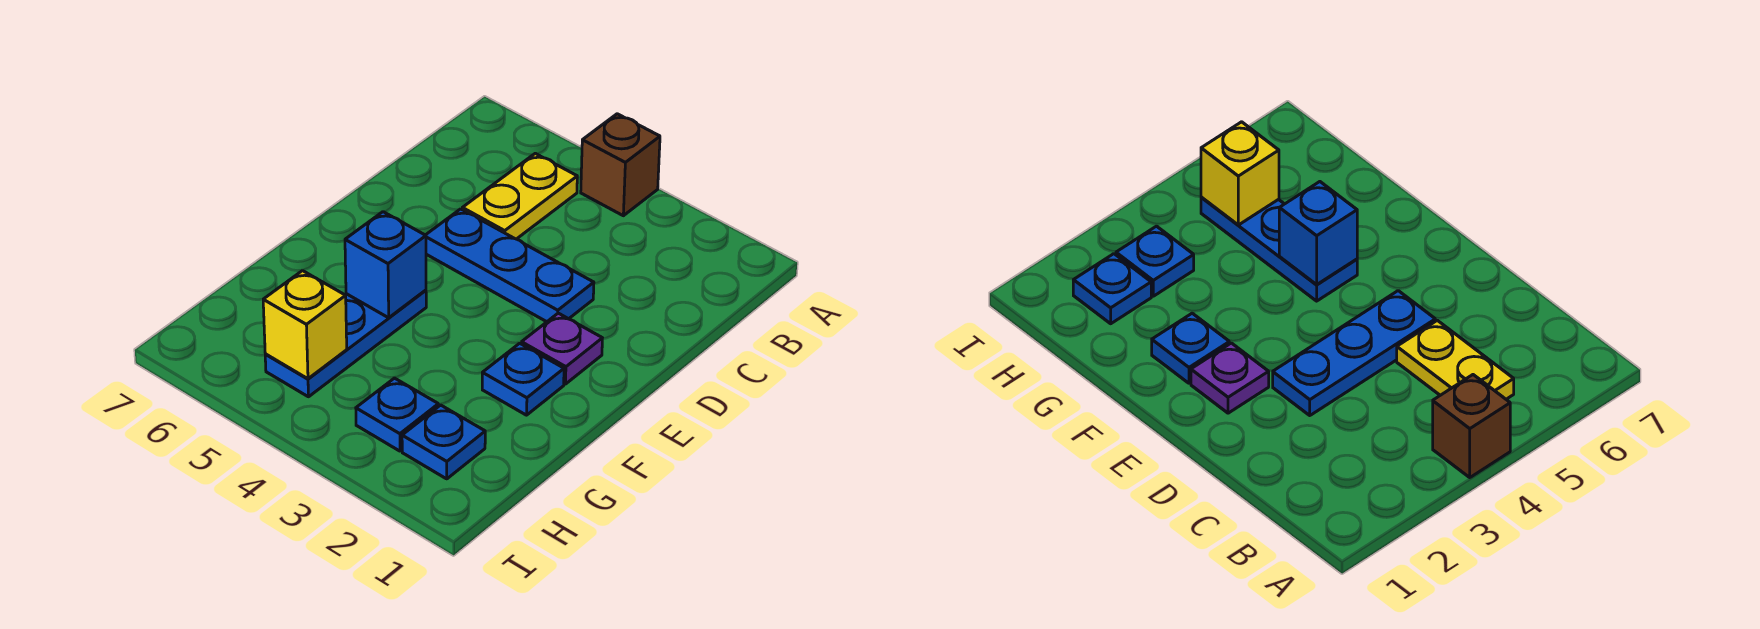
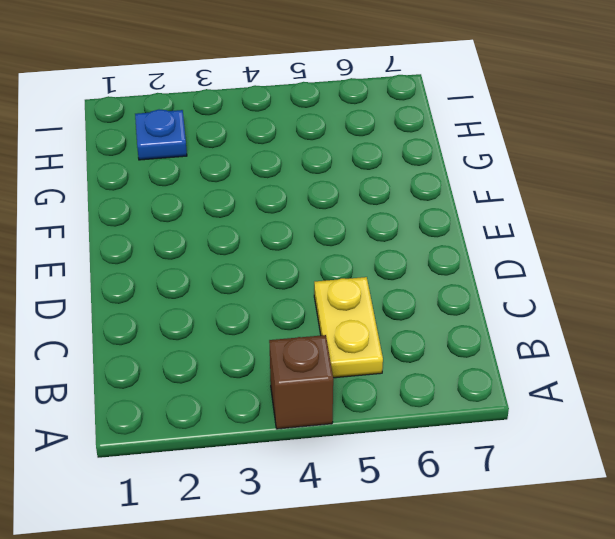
none -> blue plate D3:D5 level 1
none -> purple plate E2 level 1

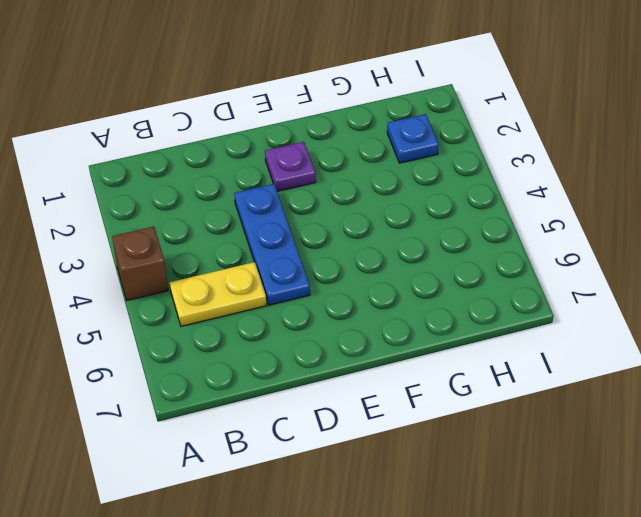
none -> blue plate F2 level 1
none -> blue plate F5:H5 level 1

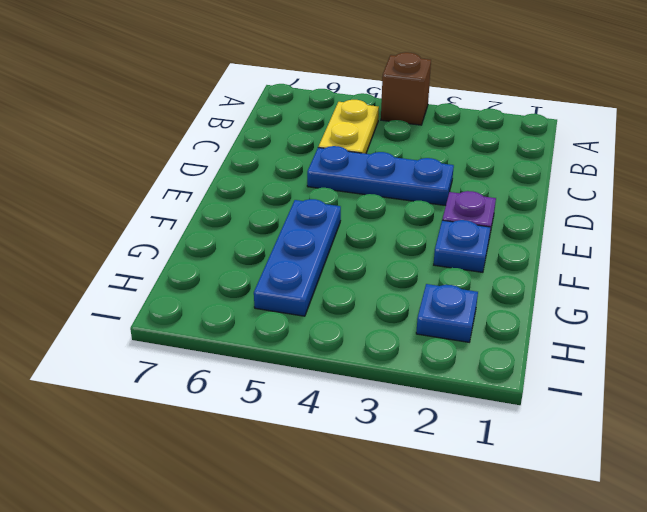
none -> blue plate H3 level 1
none -> blue brick F5 level 2

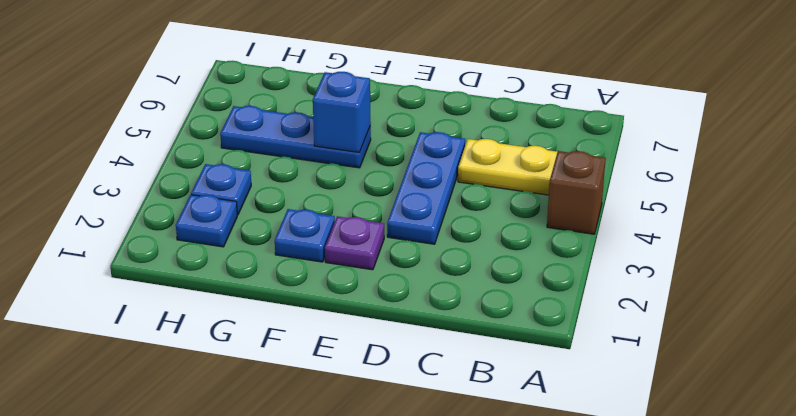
none -> yellow brick H5 level 2

